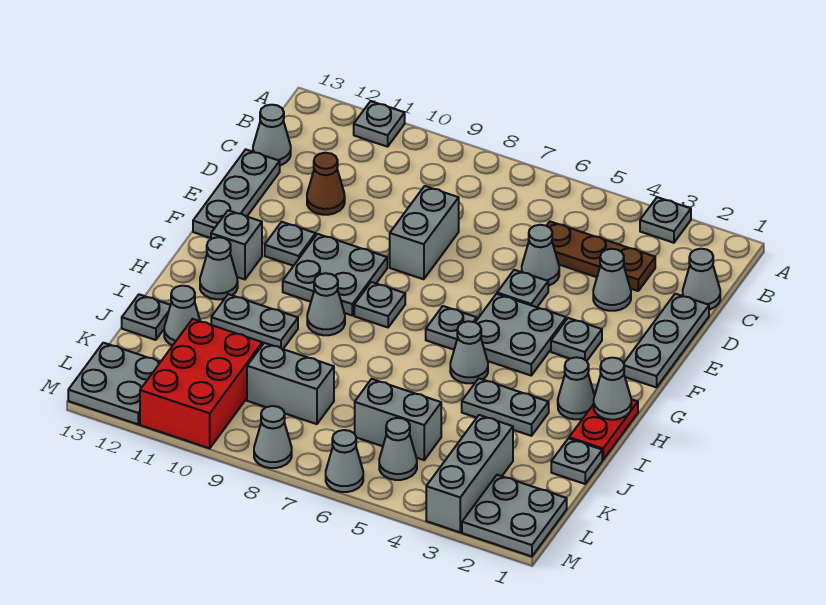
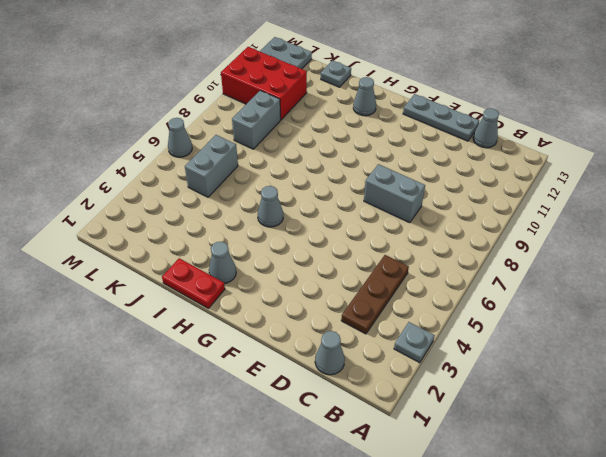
none -> grey plate A11 level 1
none -> grey plate D1:F1 level 1
none -> grey cone D3 level 1
none -> grey cone D5 level 1

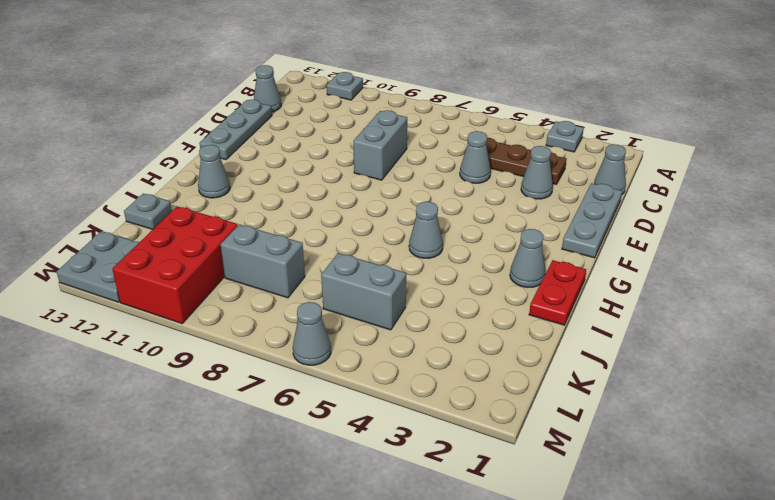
none -> brown cone D11 level 1
none -> grey plate E5 level 1
none -> grey plate F3 level 1
none -> grey plate F4:G5 level 1

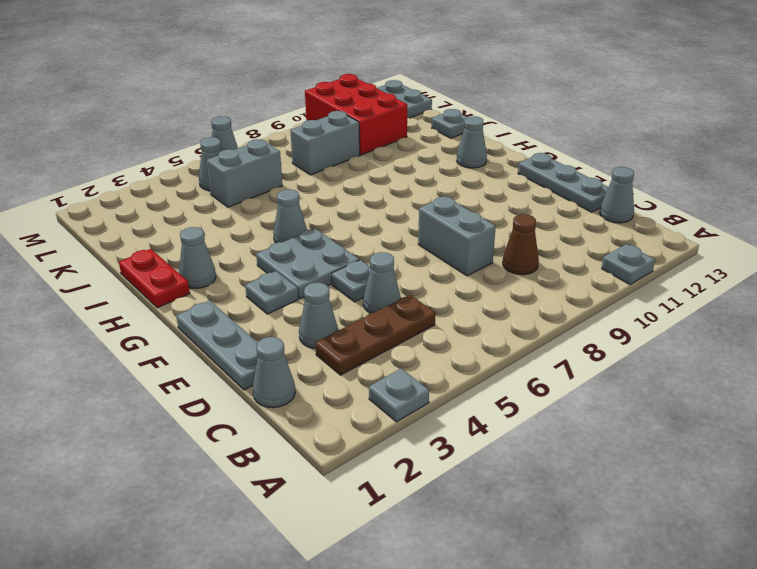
brown cone C9 level 1 -> brown cone D11 level 1
none -> grey plate F9:G10 level 1
none -> grey plate F11 level 1
none -> grey plate G6 level 1
none -> grey plate G8 level 1

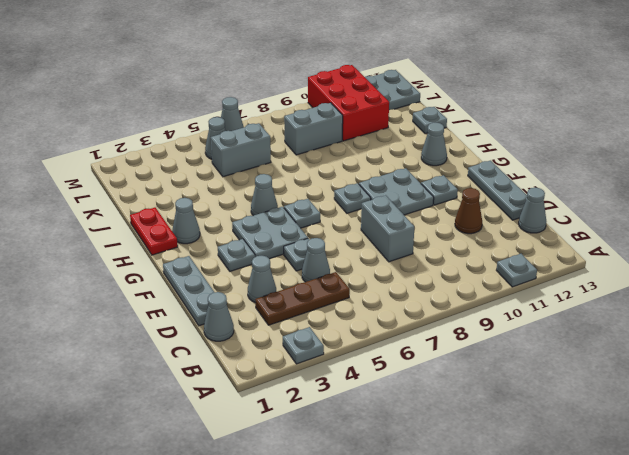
none -> grey brick G12 level 1
none -> grey cone H9 level 1
none -> grey plate I3:I4 level 1
none -> grey plate I10:I11 level 1

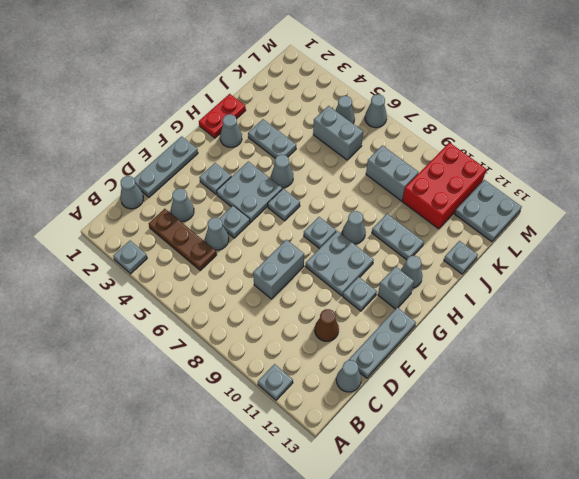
none -> grey plate J1 level 1
none -> grey cone J12 level 1
none -> grey brick K3:M3 level 1
none -> grey plate L1:M2 level 1

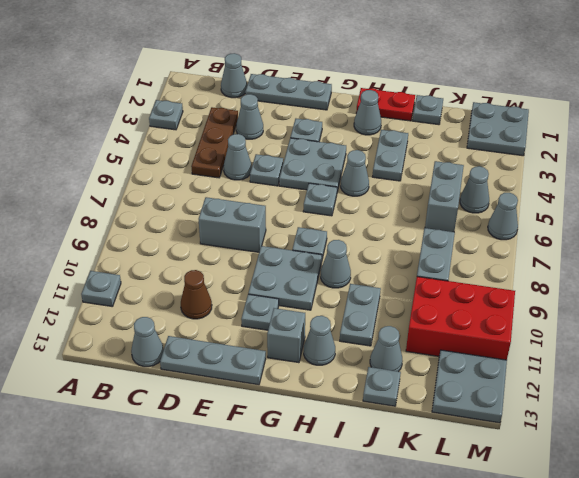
none -> grey brick K3:M3 level 1
none -> grey cone M8 level 1
none -> grey cone H1 level 2

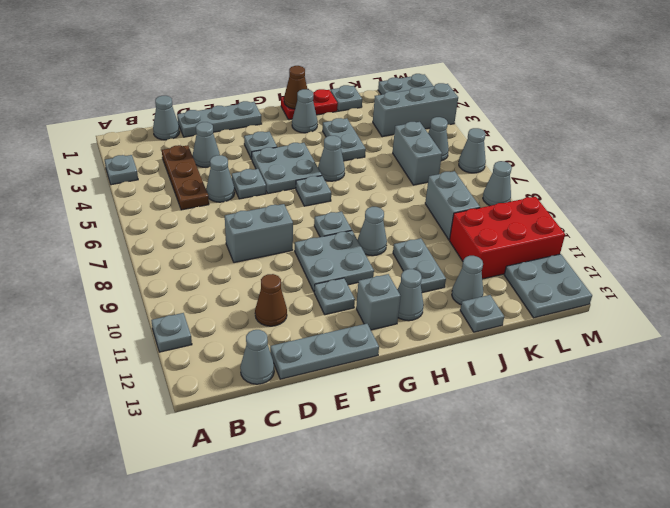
brown cone H1 level 2 -> grey cone H1 level 2

